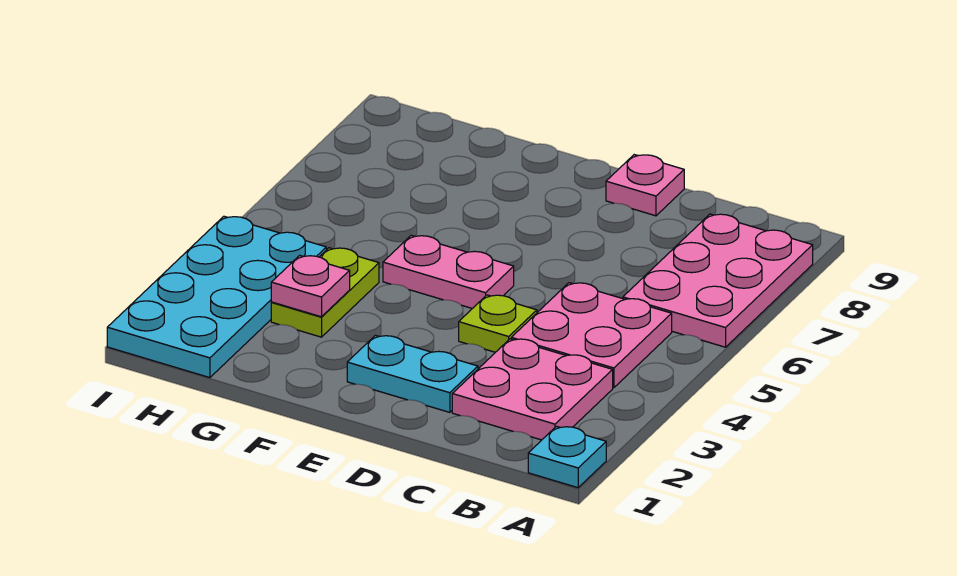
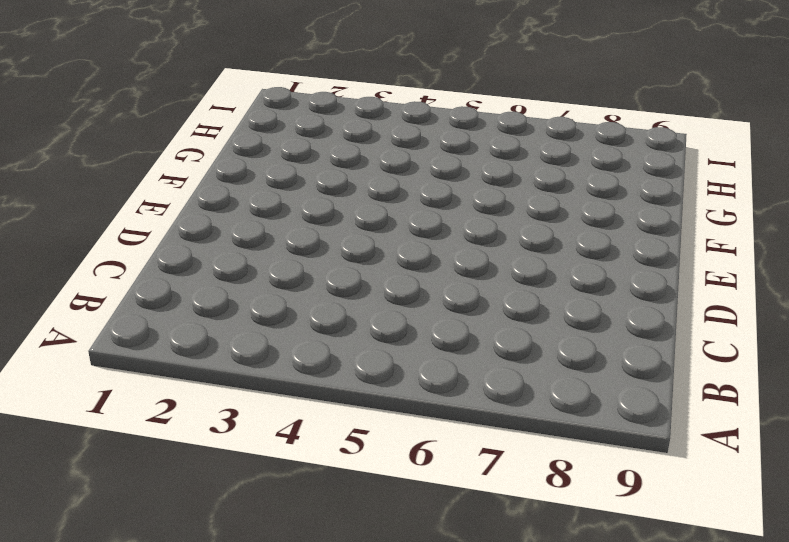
none -> cyan plate A1 level 1
none -> pink plate A6:B8 level 1

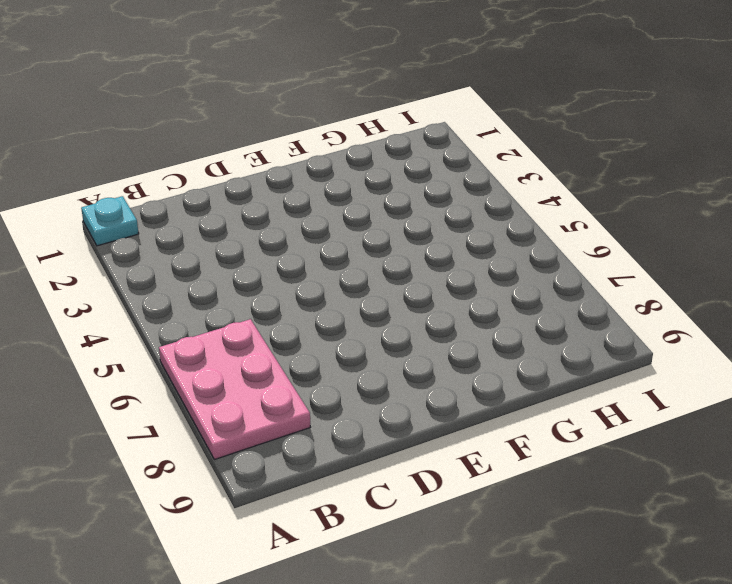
none -> pink plate B2:C3 level 1
none -> pink plate B4:C5 level 1

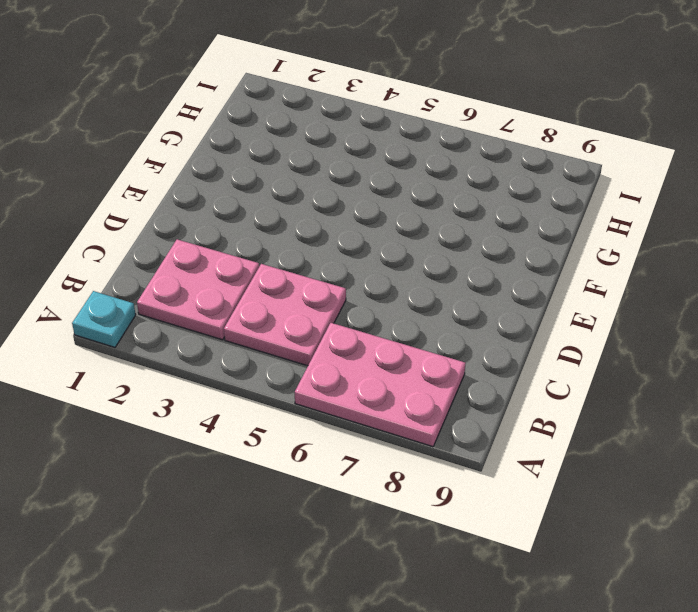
none -> cyan plate D2:E2 level 1
none -> lime plate D4 level 1

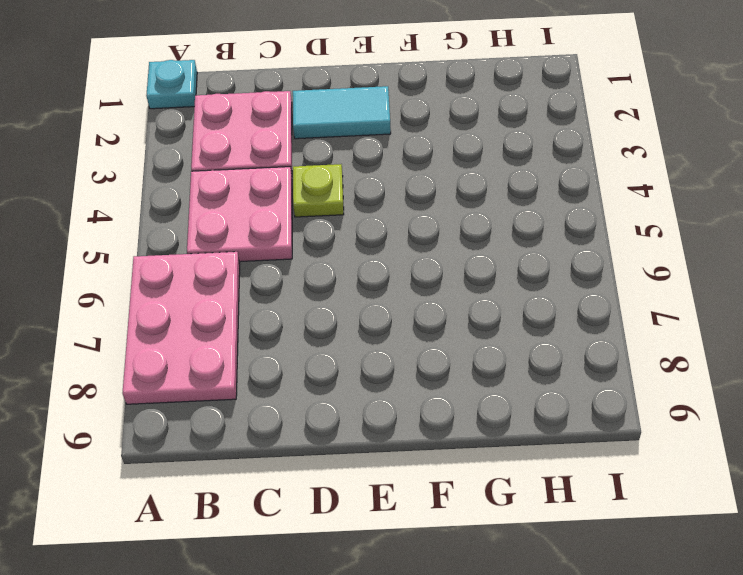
cyan tile D2:E2 level 1 -> cyan plate D2:E2 level 1
none -> pink plate D9 level 1
none -> pink plate E5:F5 level 1

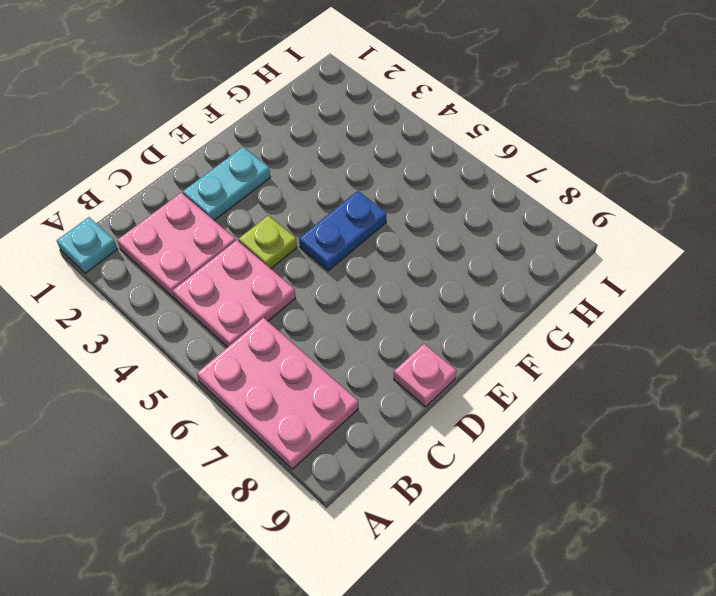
blue plate E5:F5 level 1 -> pink plate E5:F5 level 1
none -> lime plate G3:G4 level 1
none -> cyan plate H1:I4 level 1

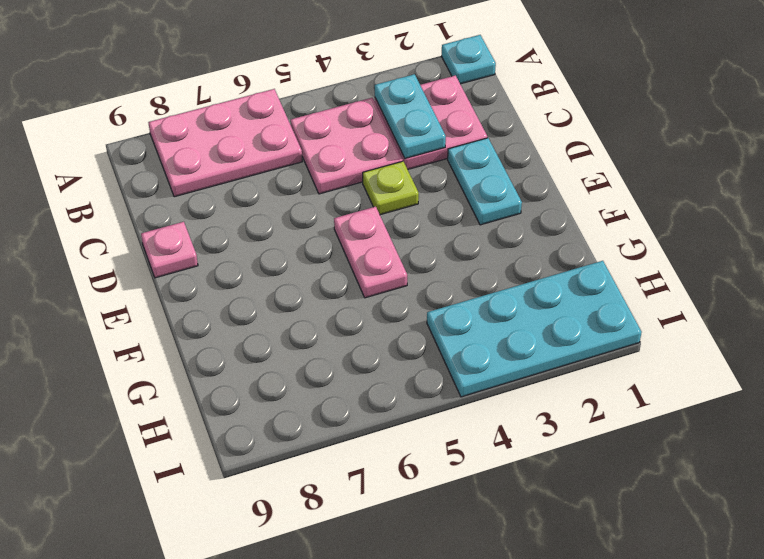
cyan plate B3:C3 level 2 -> none
none -> lime plate G3:G4 level 1
none -> pink plate G3 level 2

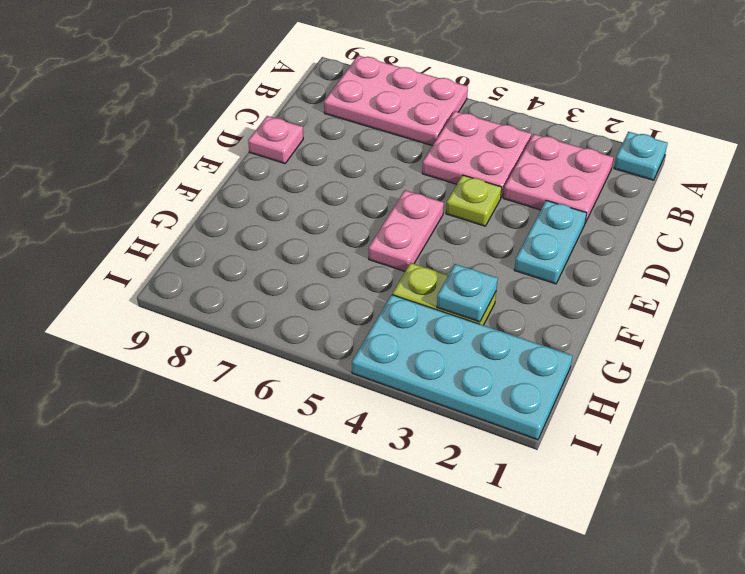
cyan plate G3 level 2 -> pink plate G3 level 2

